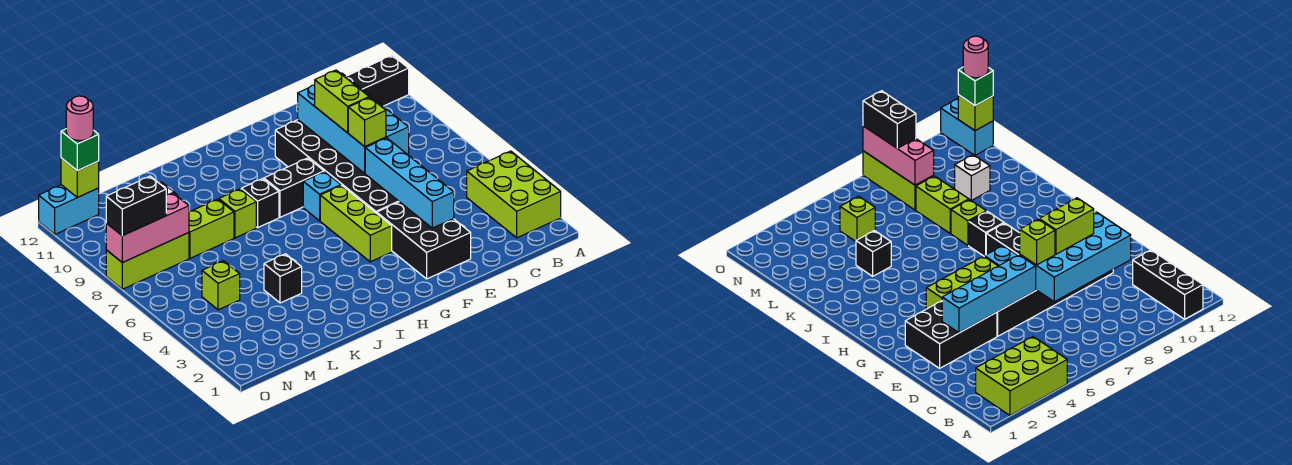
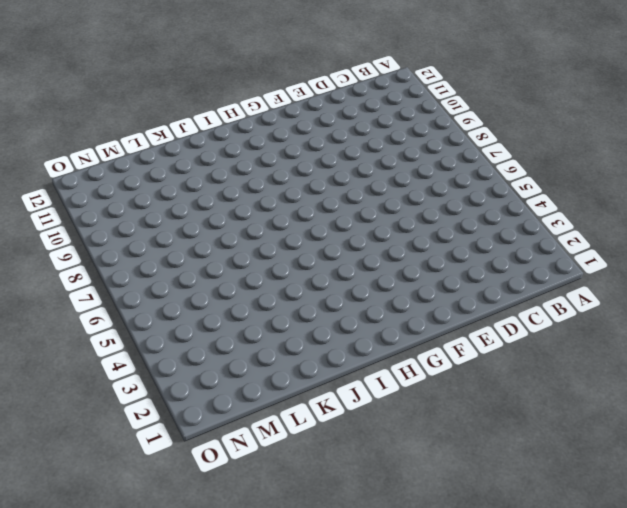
none -> lime brick A2:B4 level 1
none -> black brick A11:C11 level 1
none -> black brick E2:F4 level 1

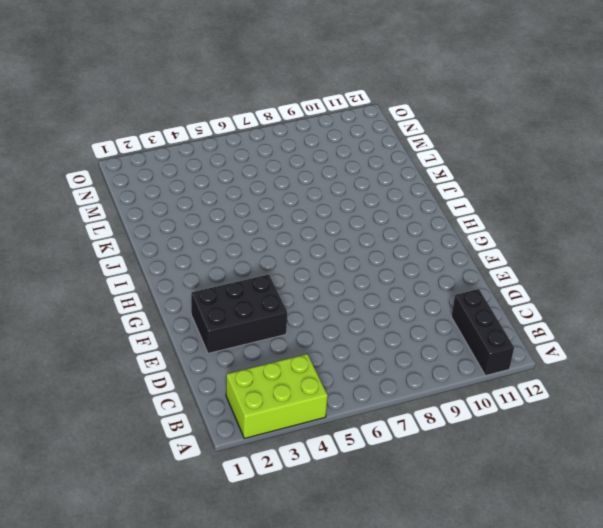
none -> black brick E5:F10 level 1
none -> lime brick G4:G6 level 1
none -> cyan brick G7 level 1

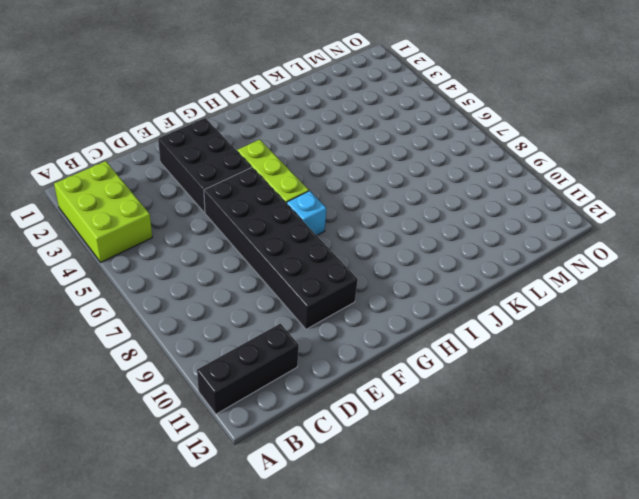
none -> black brick G8:H8 level 1
none -> black brick I8 level 1
none -> lime brick J8 level 1

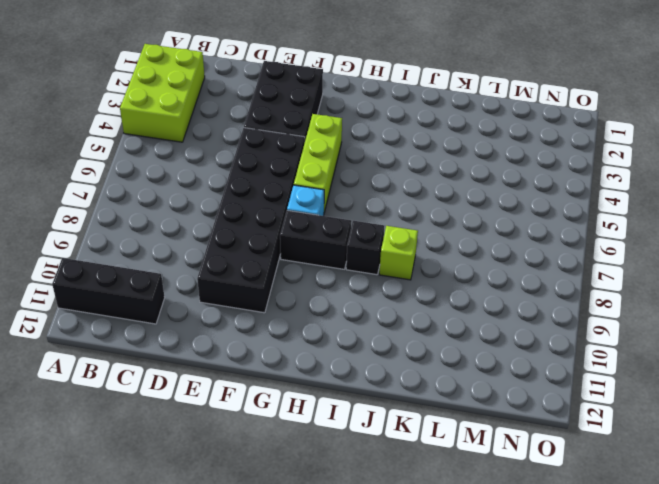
none -> black brick K4 level 1
none -> lime brick K8:L8 level 1
none -> white brick L10 level 1

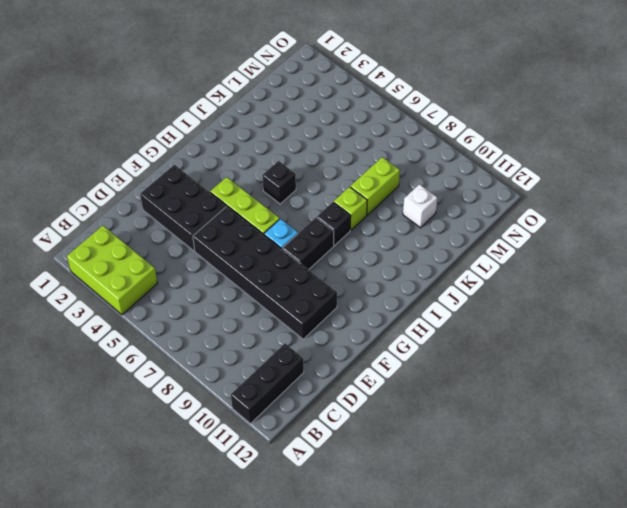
black brick I5 level 1 -> black brick K4 level 1
none -> lime brick M5 level 1
none -> lime brick M8:O8 level 1
none -> cyan brick N12:O12 level 1

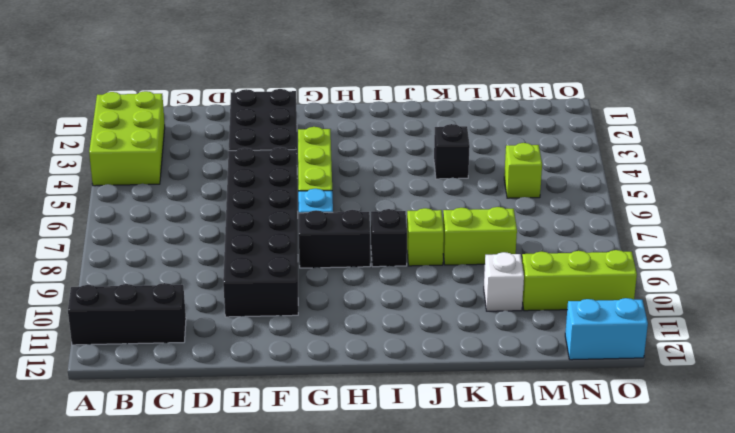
lime brick M10:O10 level 1 -> lime brick M8:O8 level 1
none -> cyan brick D7:E10 level 2
none -> cyan brick E3:E6 level 2
none -> pink brick M8:O8 level 2

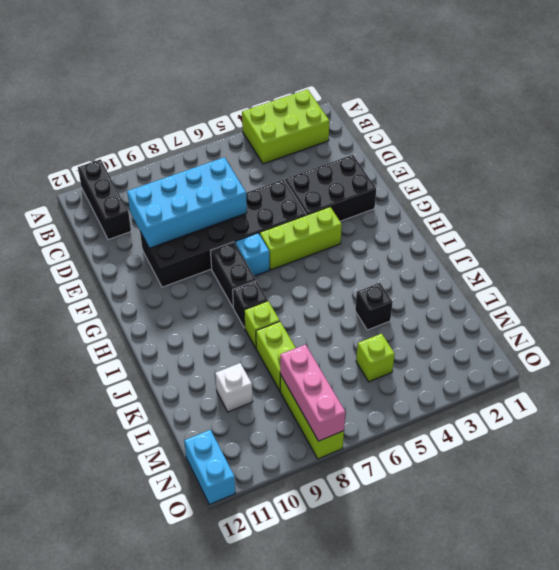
none -> cyan brick E3:E6 level 2
none -> lime brick N12 level 2
none -> lime brick E7 level 3

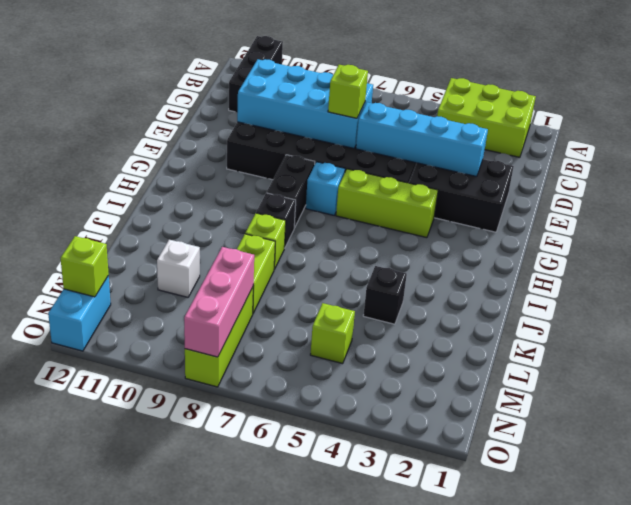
none -> lime brick E8:E9 level 3
none -> black brick N8:O8 level 3
none -> green brick N12 level 3

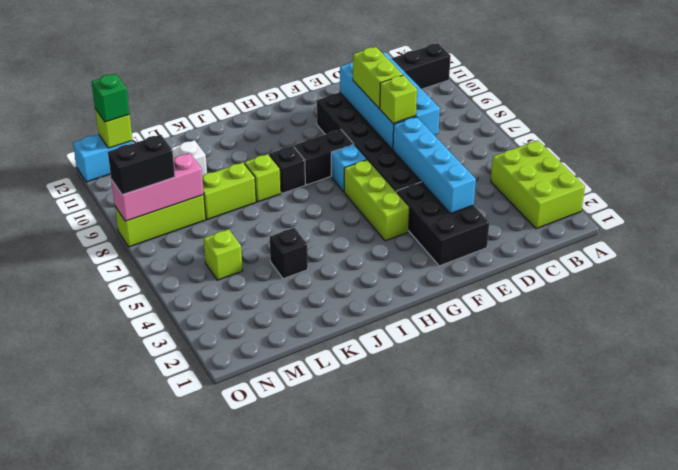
none -> pink round brick N12 level 4

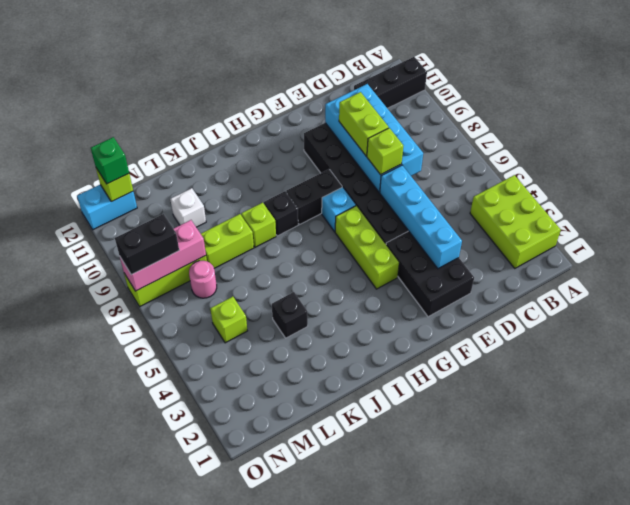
pink round brick M7 level 1 -> pink round brick N12 level 4

